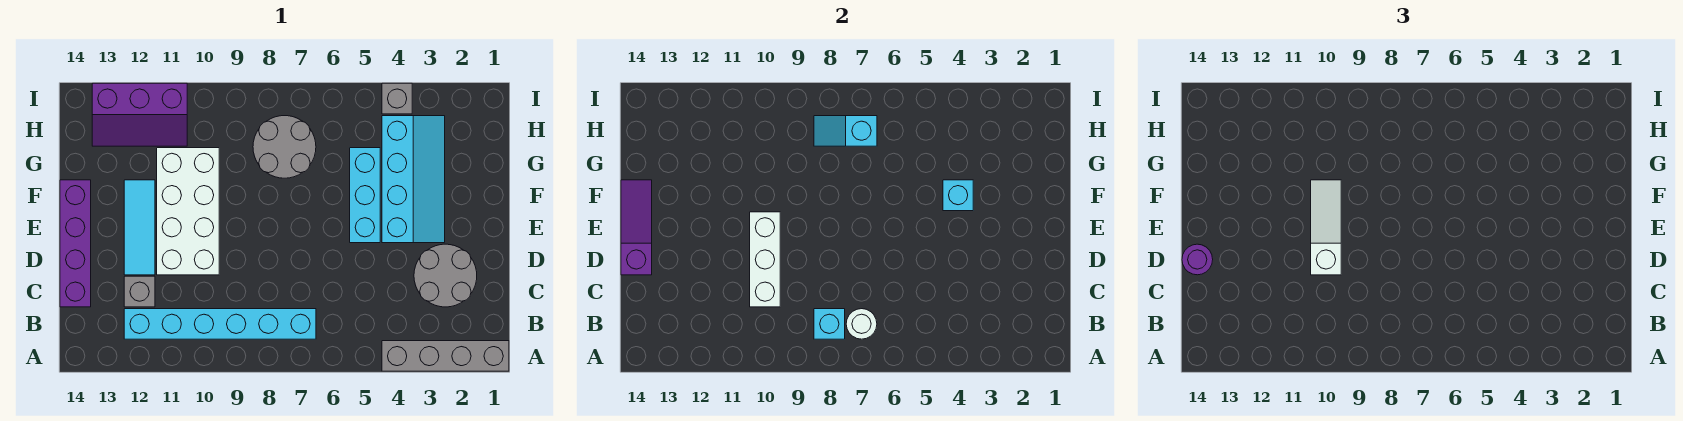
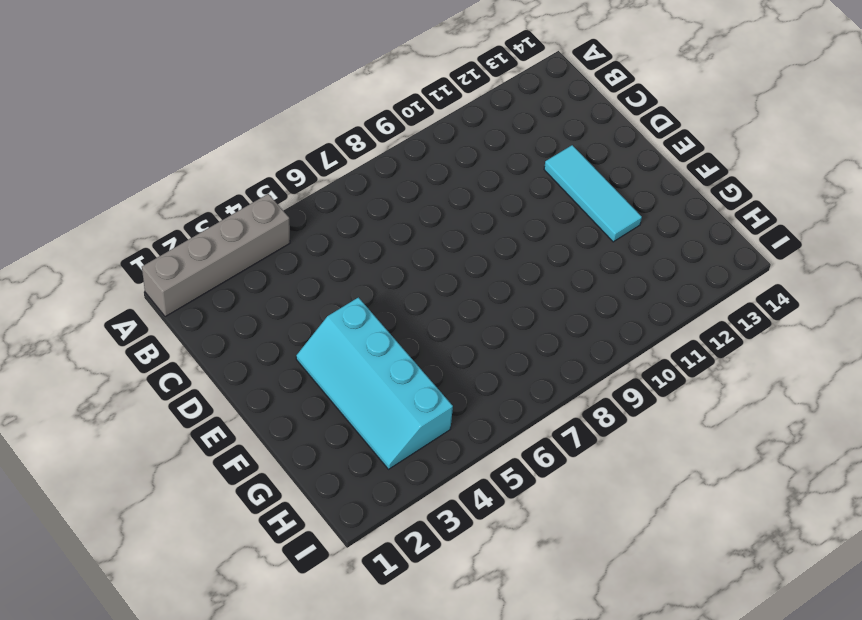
none -> cyan brick B7:B12 level 1
none -> grey round brick C2:D3 level 1
none -> grey brick C12 level 1

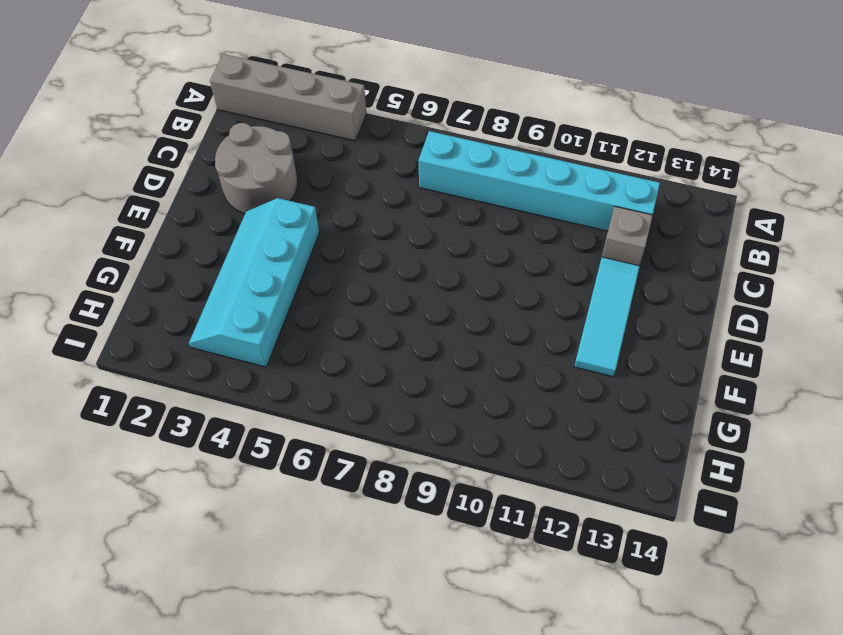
none -> purple brick C14:F14 level 1
none -> white brick D10:G11 level 1
none -> cyan brick E5:G5 level 1

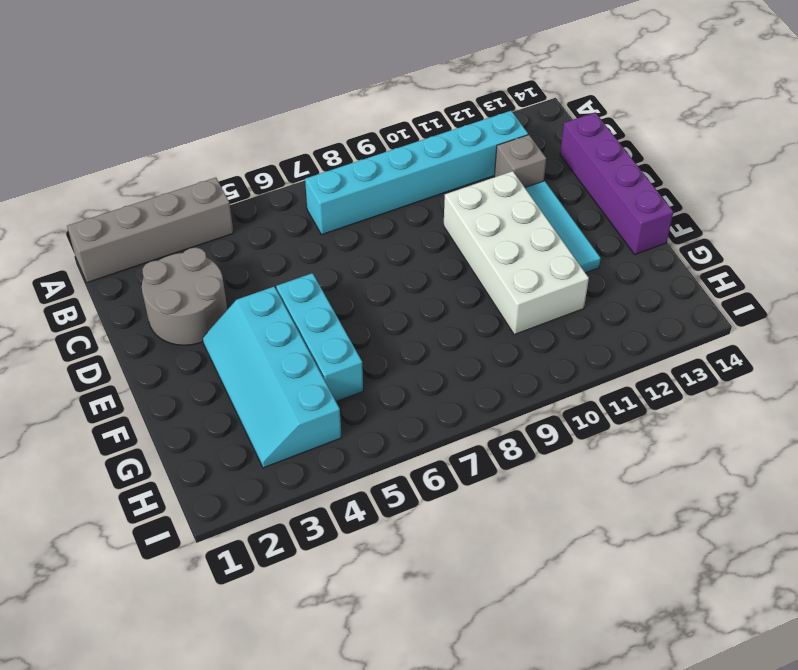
none -> grey round brick G7:H8 level 1
none -> purple slope H11:I13 level 1 top I
none -> grey brick I4 level 1

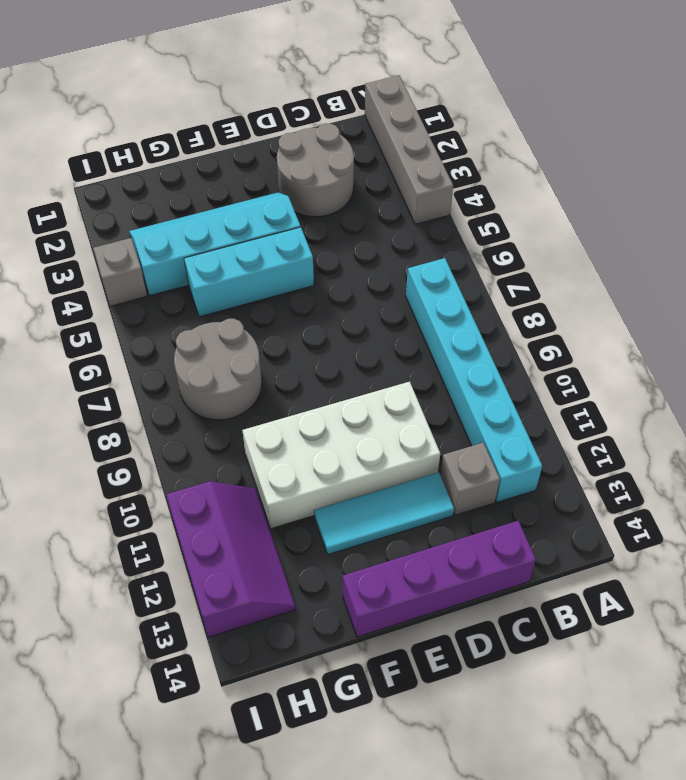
none -> white round brick B7 level 2
none -> cyan brick B8 level 2
none -> white brick C10:E10 level 2

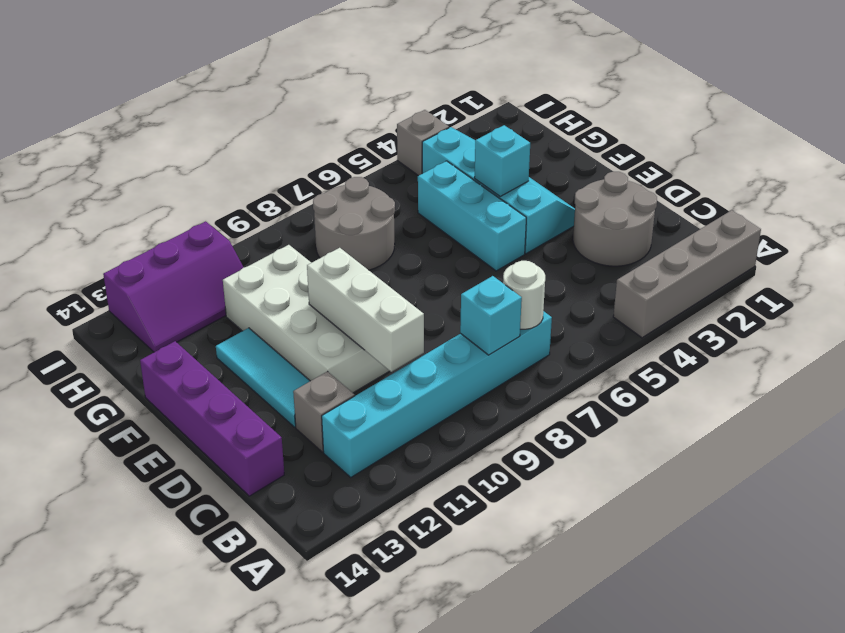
none -> purple slope D14:F14 level 2 top D
none -> cyan slope H7:H8 level 2 top 7
none -> white slope D10:F10 level 3 top D

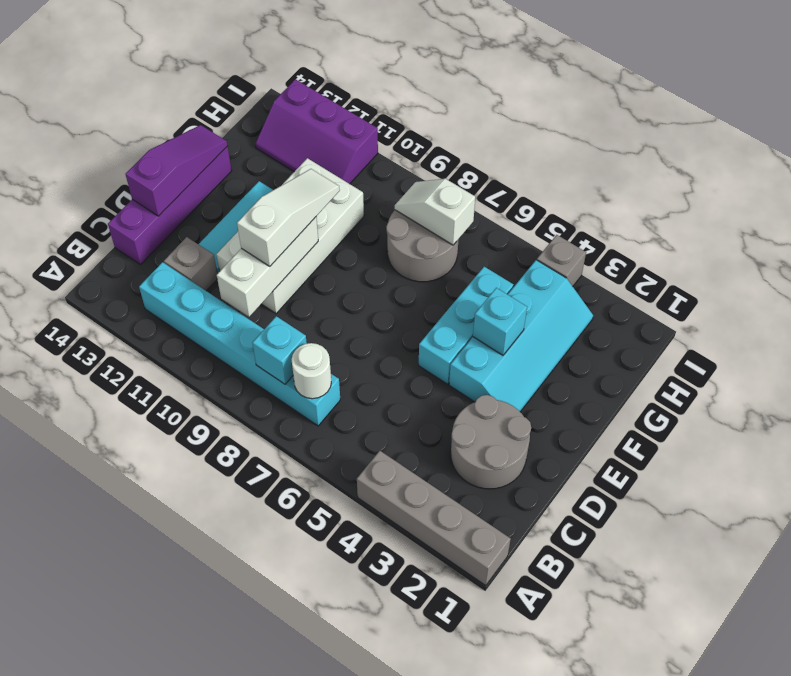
white slope H7:H8 level 2 top 7 -> cyan slope H7:H8 level 2 top 7
none -> purple round brick D14 level 3

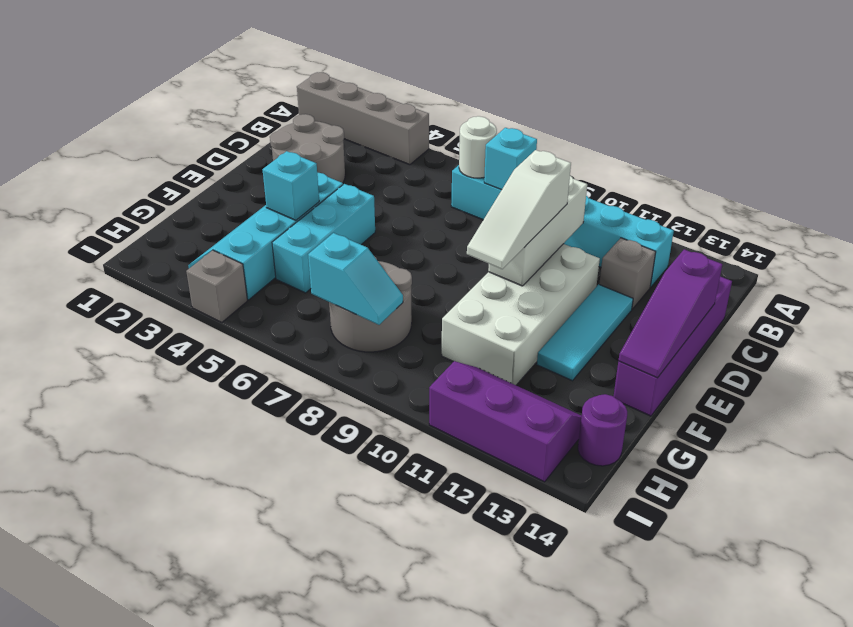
purple round brick H14 level 1 -> purple round brick D14 level 3

